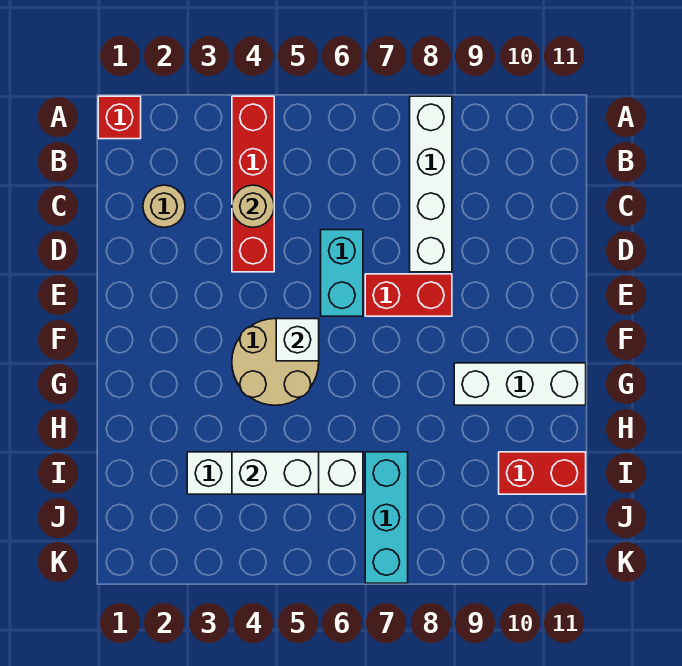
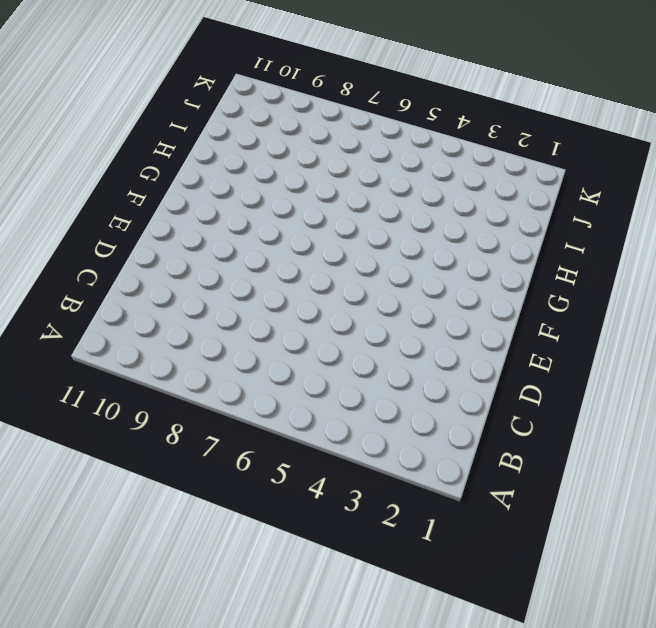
none -> red brick A1 level 1
none -> red brick A4:D4 level 1
none -> white brick A8:D8 level 1

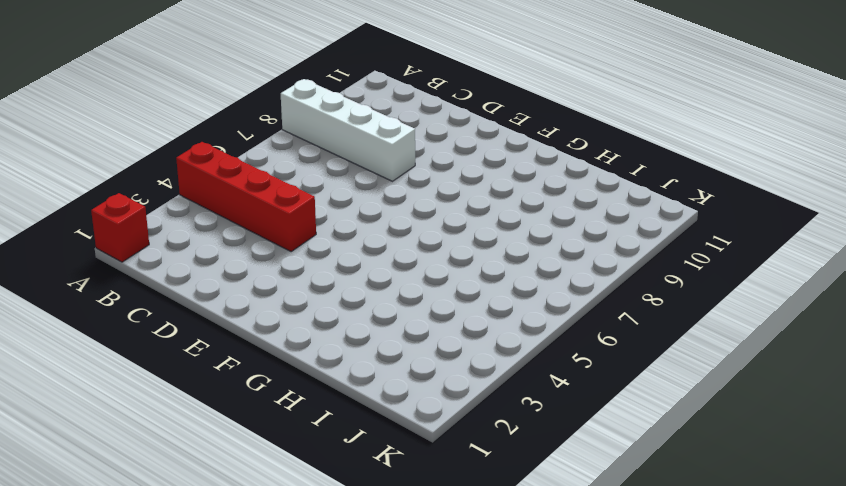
none -> tan round brick C2 level 1
none -> cyan brick D6:E6 level 1
none -> red brick E7:E8 level 1

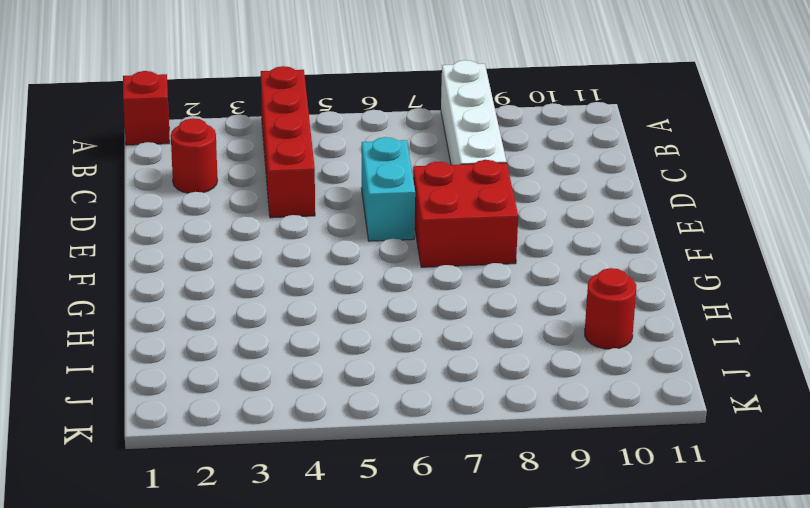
red round brick C2 level 1 -> tan round brick C2 level 1
red brick E7:F8 level 1 -> red brick E7:E8 level 1
red round brick I10 level 1 -> red brick I10:I11 level 1
none -> tan round brick F4:G5 level 1
none -> white brick G9:G11 level 1
none -> white brick I3:I6 level 1

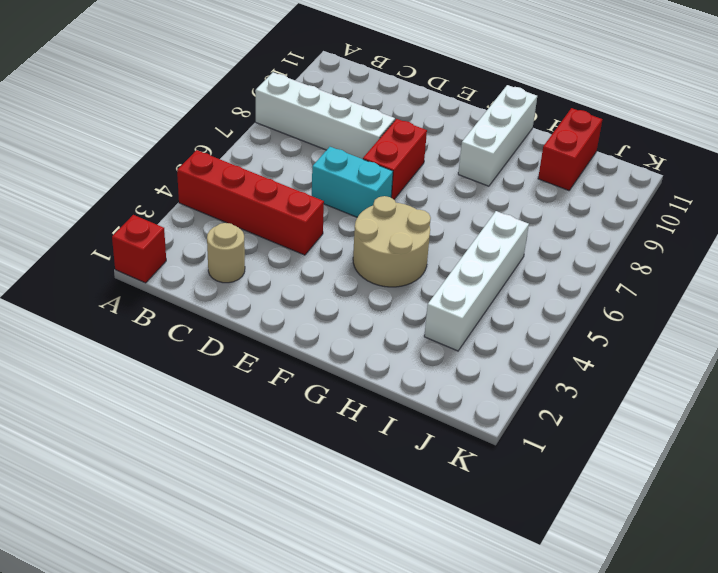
none -> cyan brick I7:K7 level 1
none -> tan round brick C4 level 2
none -> white brick F5 level 2

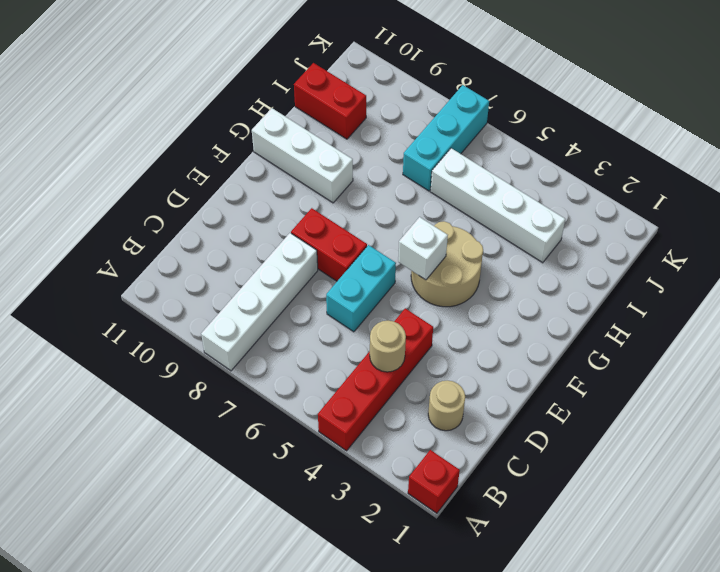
none -> white brick I4:I5 level 2

